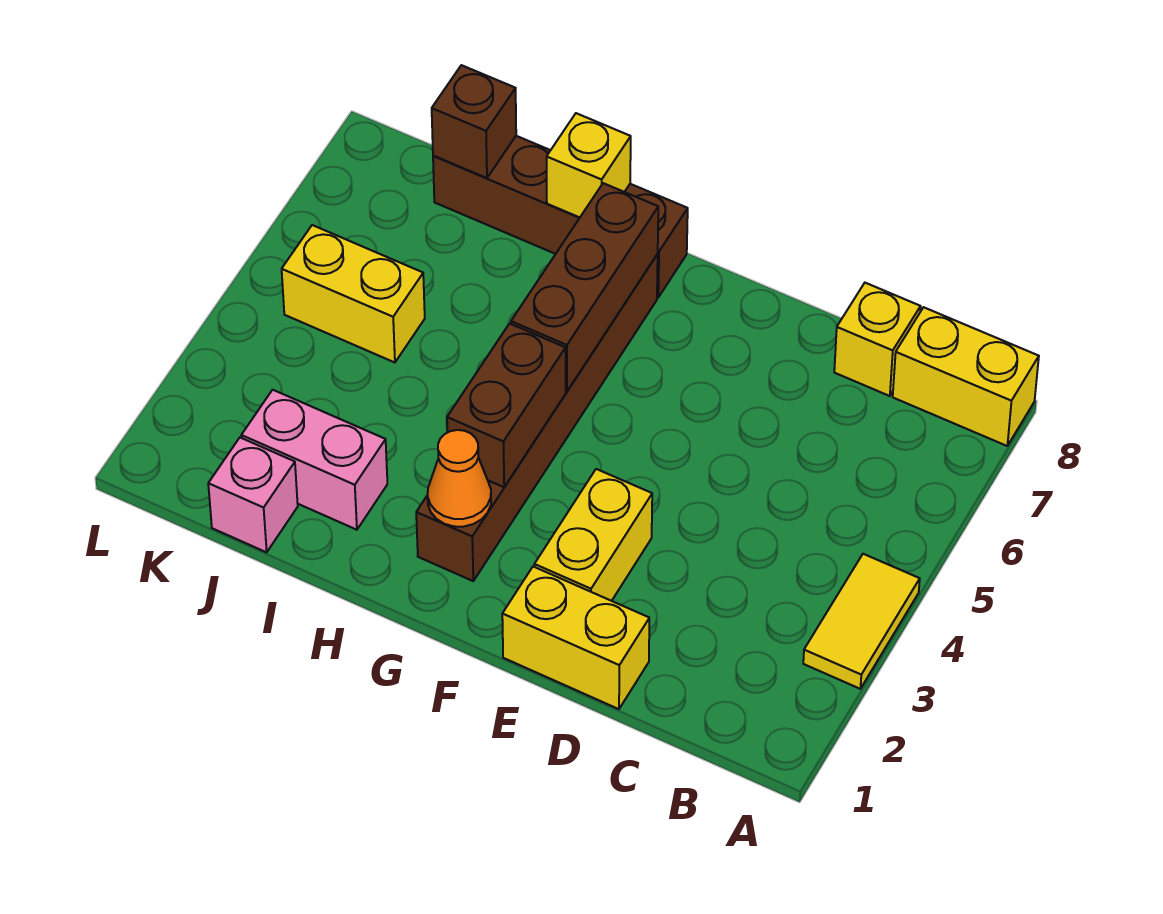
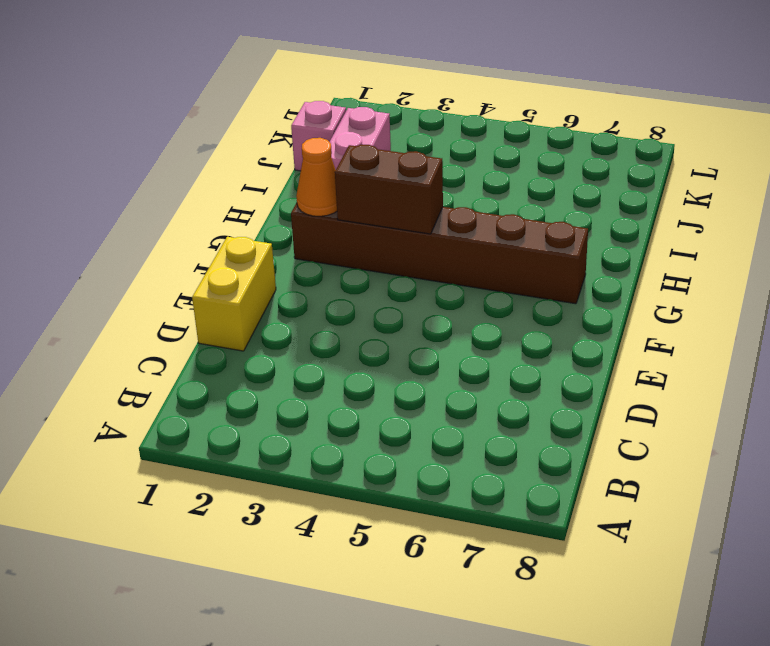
none -> yellow tile A3:A4 level 1
none -> yellow brick A8:B8 level 1
none -> yellow brick C8 level 1

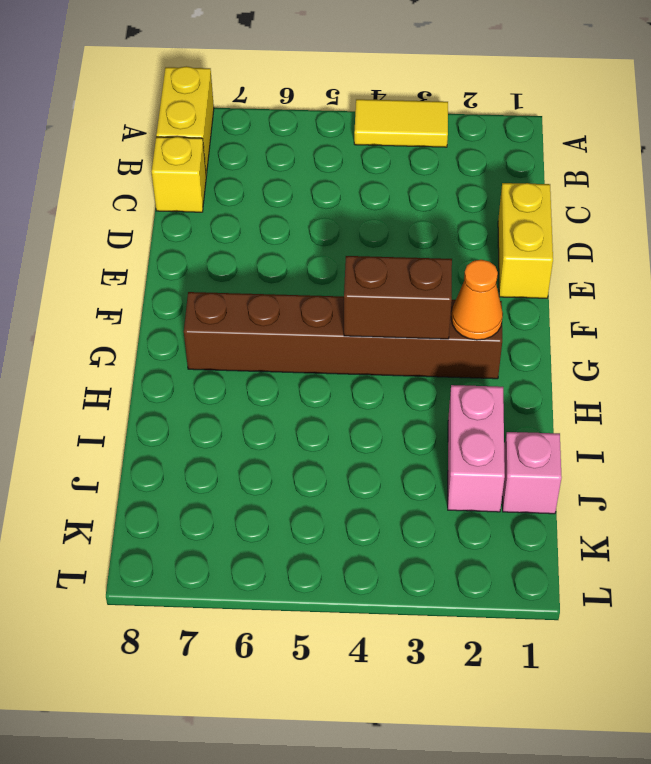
none -> yellow brick E2:E3 level 1
none -> brown brick G8:J8 level 1
none -> yellow brick J5:K5 level 1

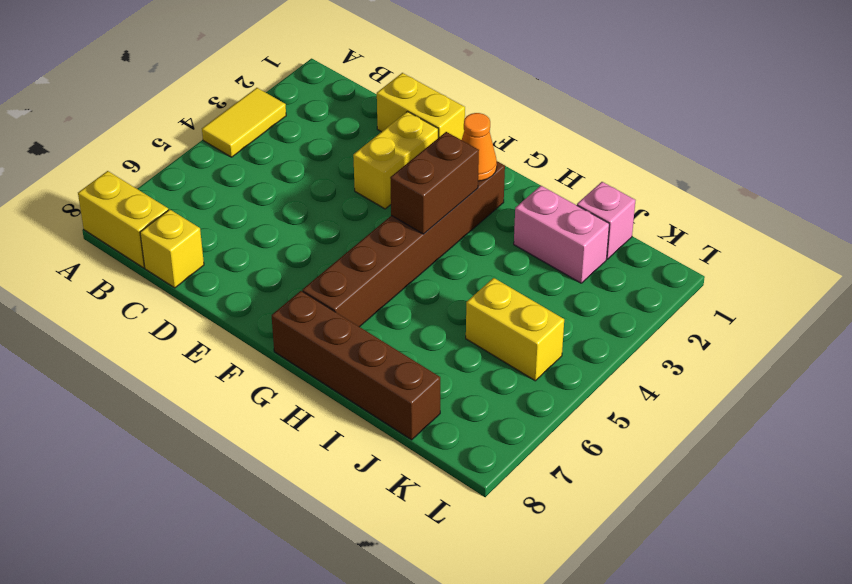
none -> brown brick G5:G7 level 2
none -> yellow brick H8 level 2
none -> brown brick J8 level 2

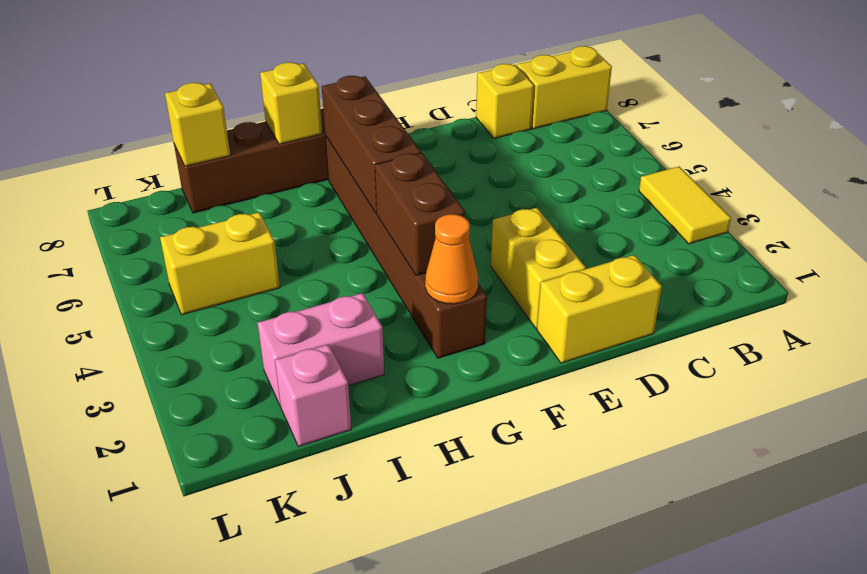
yellow brick J8 level 2 -> brown brick J8 level 2

